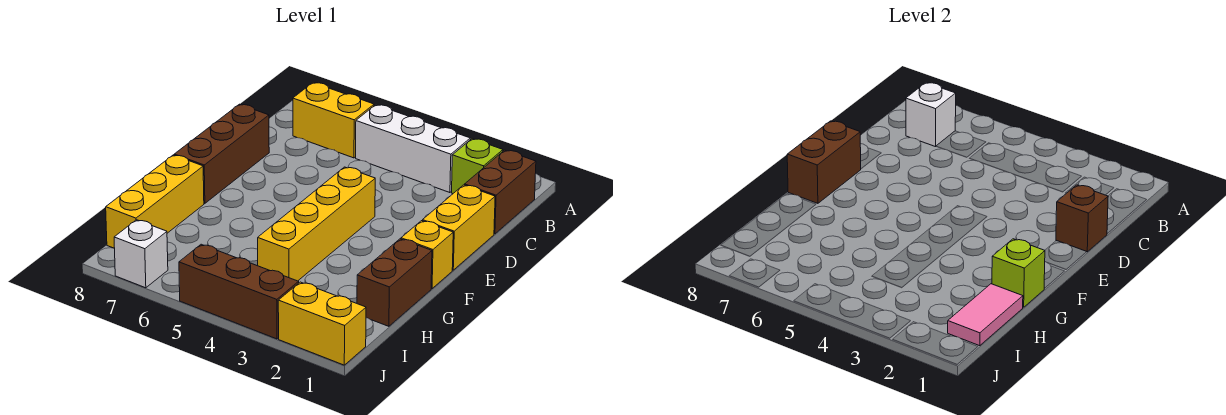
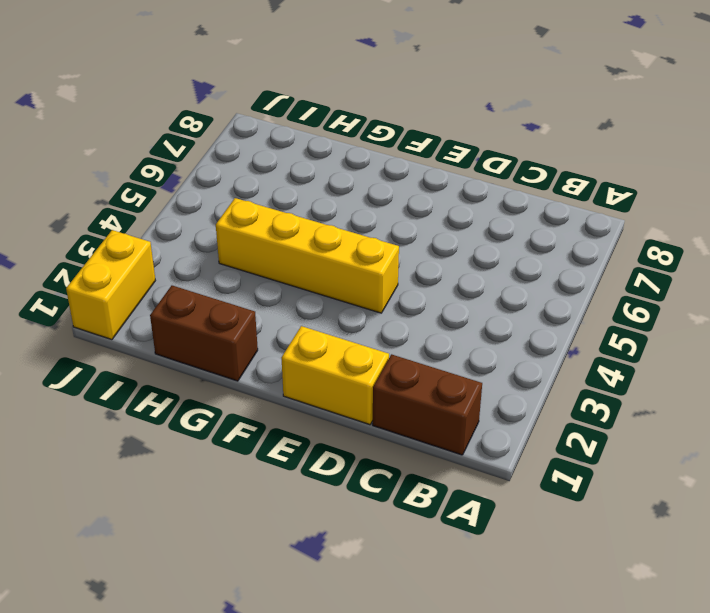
none -> lime brick B2 level 1
none -> white brick B3:B5 level 1
none -> yellow brick B6:B7 level 1

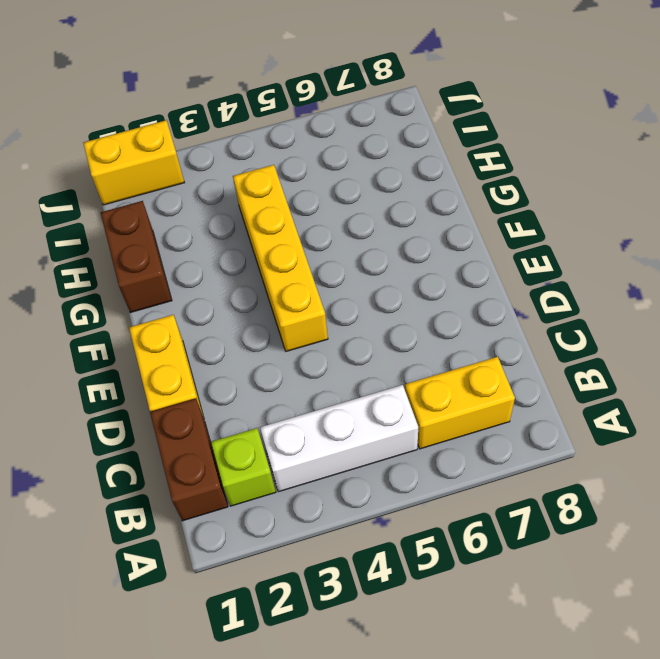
none -> brown brick D8:F8 level 1
none -> yellow brick F1 level 1
none -> yellow brick G8:I8 level 1

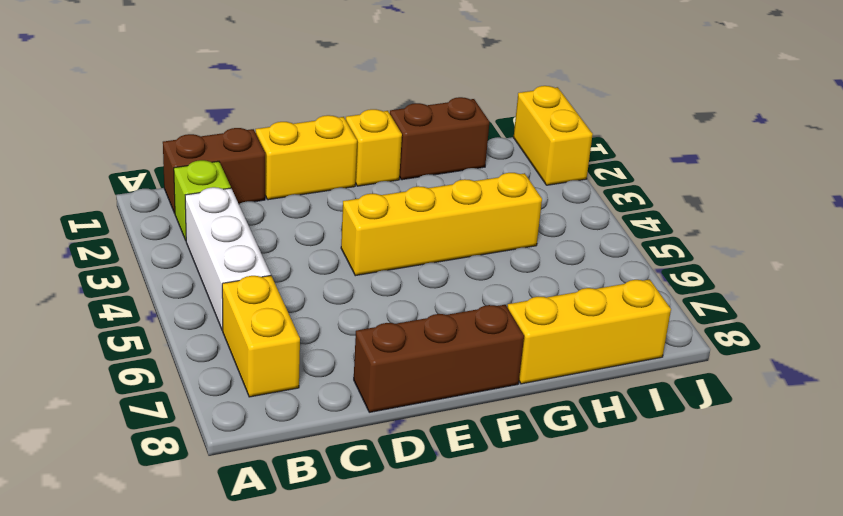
none -> brown brick J3:J5 level 1
none -> white brick J7 level 1
none -> white brick B7 level 2

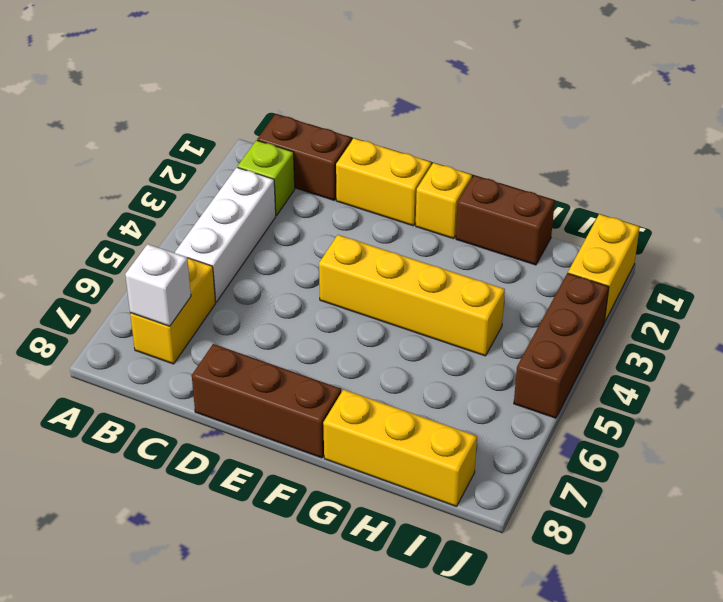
none -> white brick J7 level 1
none -> brown brick D1 level 2
none -> brown brick E8:F8 level 2

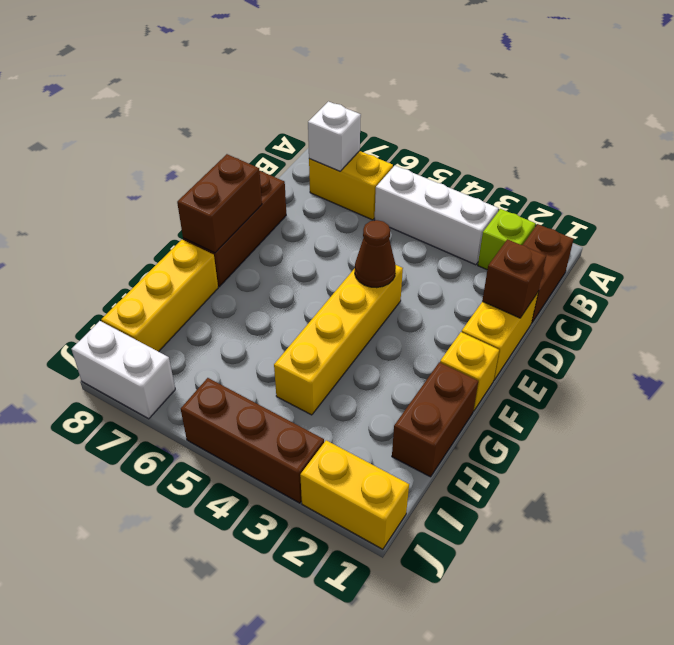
brown cone E4 level 2 -> none
white brick J7:J8 level 1 -> white brick J7 level 1
none -> lime brick G1 level 2
none -> pink tile H1:I1 level 2

